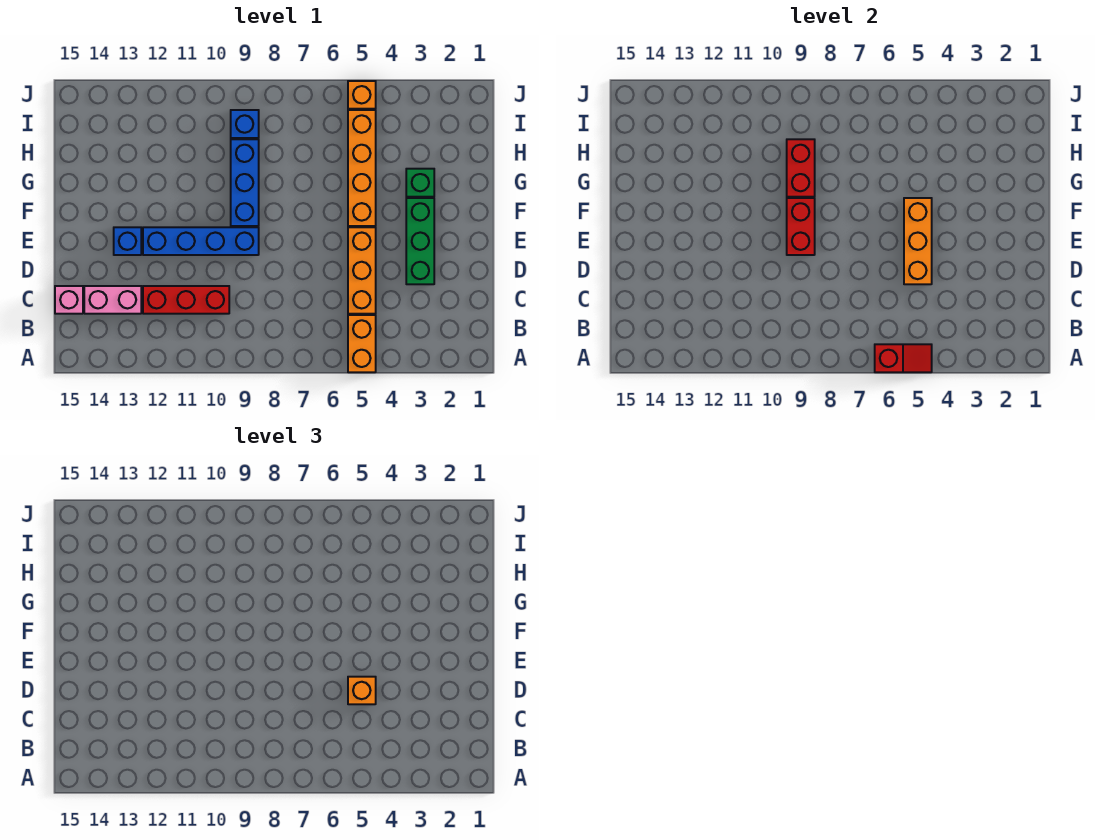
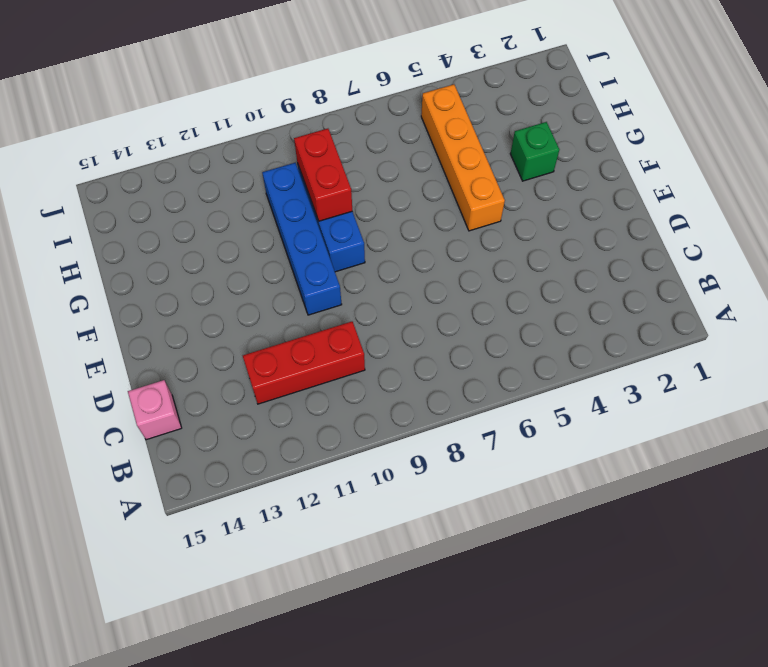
blue brick E10:H10 level 1 -> blue brick E9:E12 level 1
none -> orange brick A5:B5 level 1
none -> orange brick C5:E5 level 1
none -> pink brick C13:C14 level 1

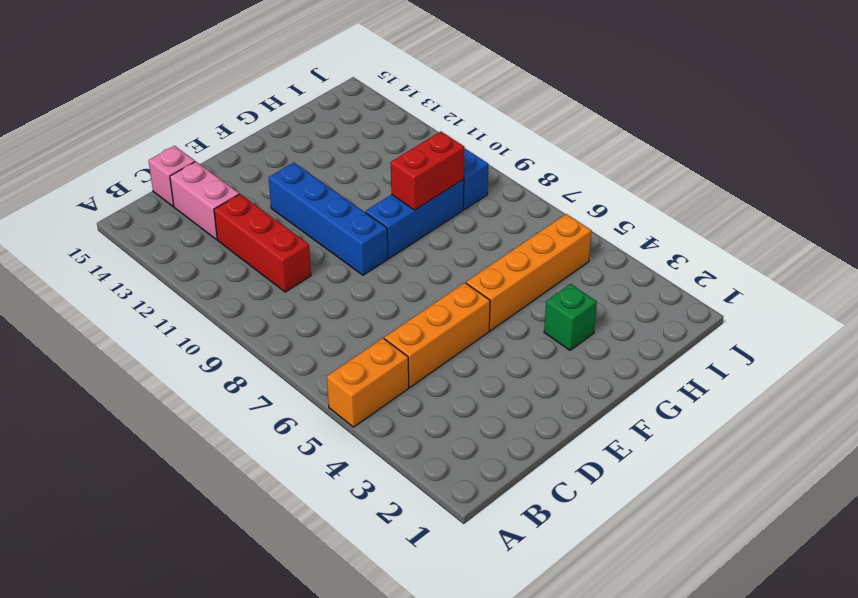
none -> green brick D3:F3 level 1
none -> blue brick E13 level 1
none -> orange brick J5 level 1

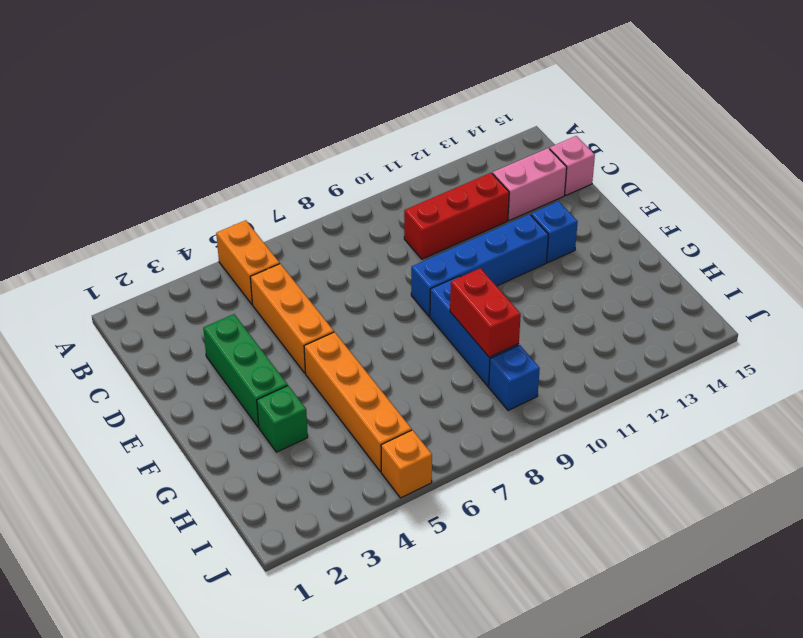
none -> red slope A5:A6 level 2 top 6
none -> orange brick D5:F5 level 2
none -> red brick E9:F9 level 2

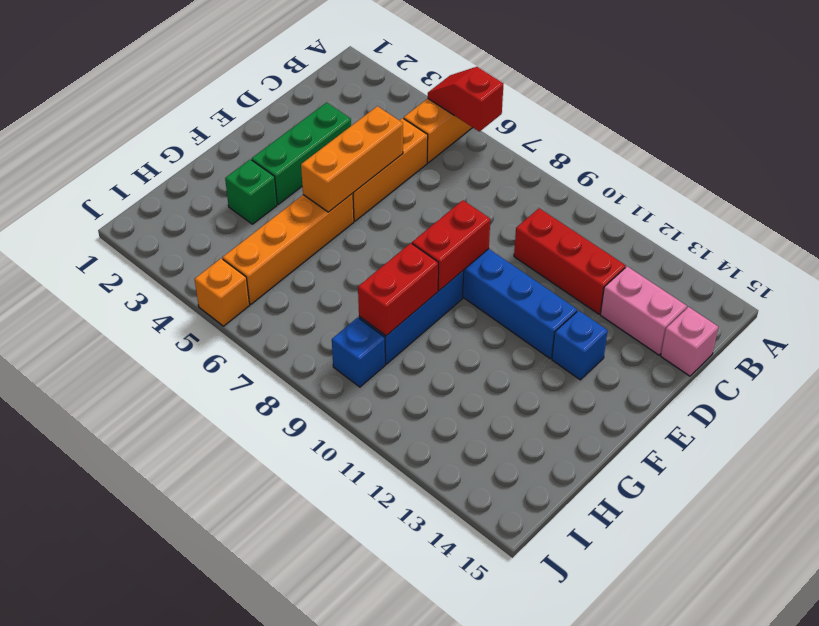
none -> orange brick D5 level 3

